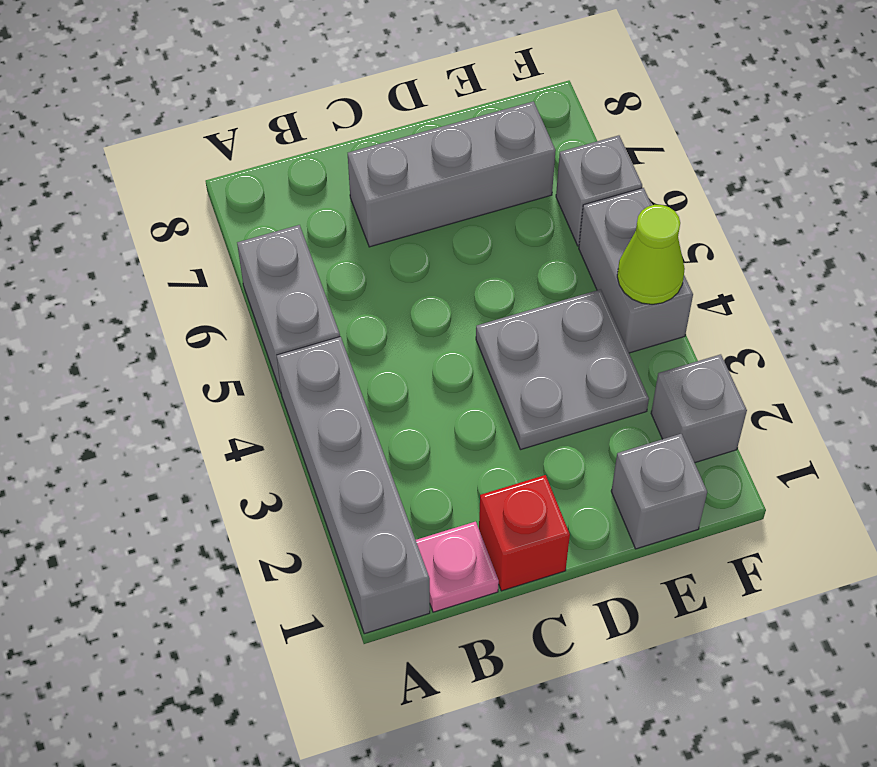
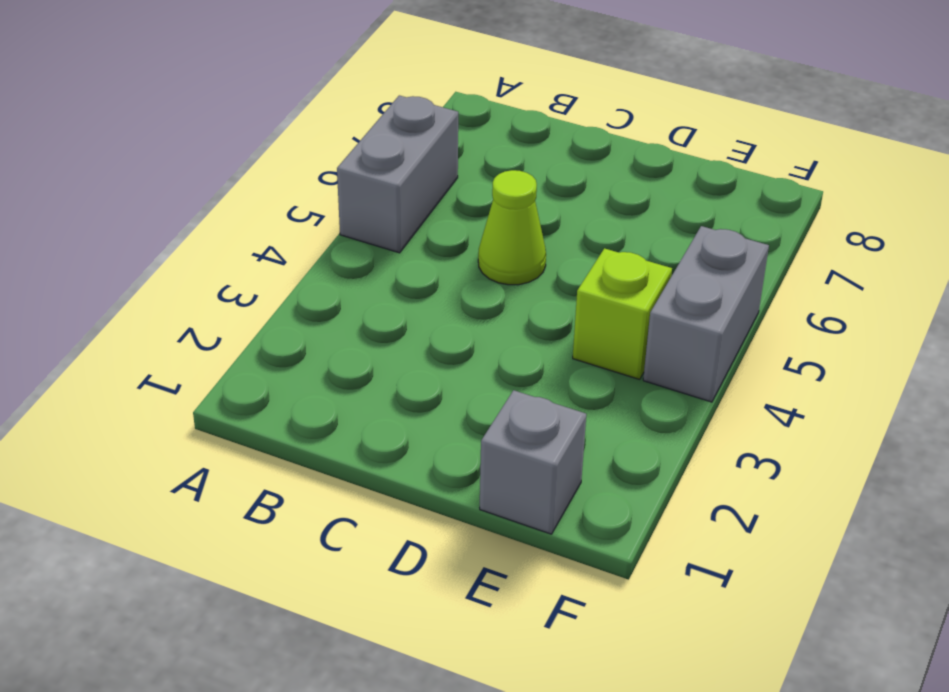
lime cone C5 level 1 -> lime cone F4 level 2
lime brick E4 level 1 -> grey plate D3:E4 level 1
none -> grey brick A1:A4 level 1
none -> pink plate B1 level 1

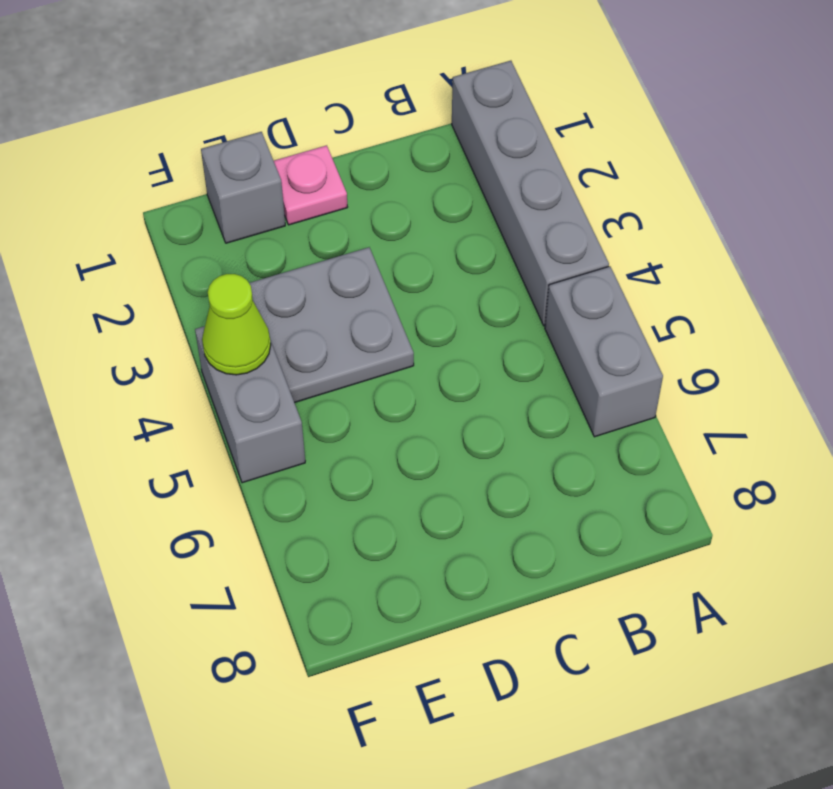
pink plate D1 level 1 -> pink plate B1 level 1
none -> red brick C1 level 1
none -> grey brick C7:E7 level 1

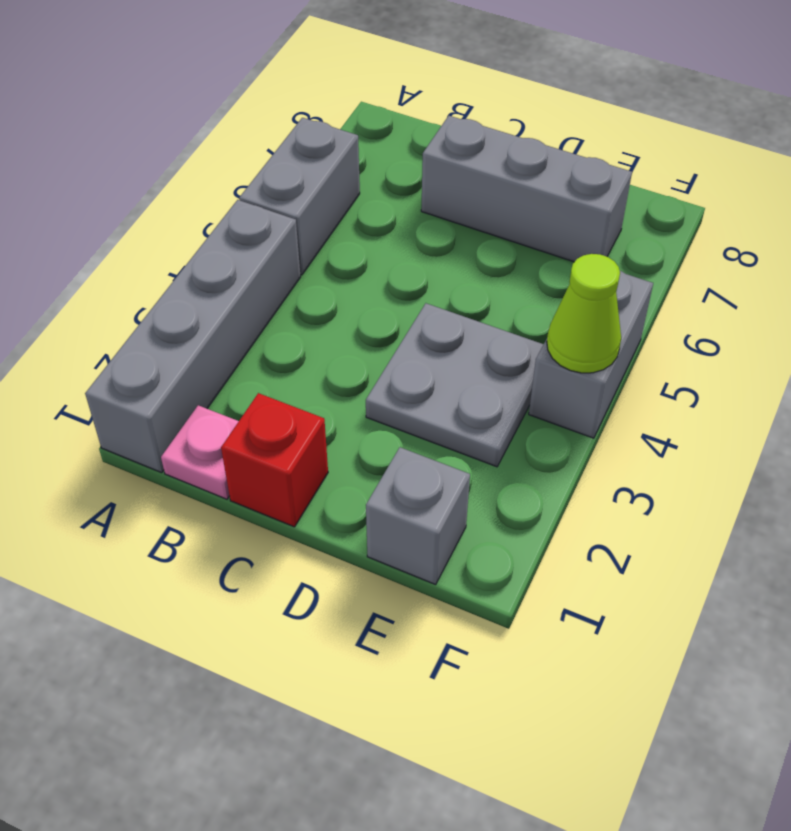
none -> grey brick F2 level 1
none -> grey brick F6 level 1

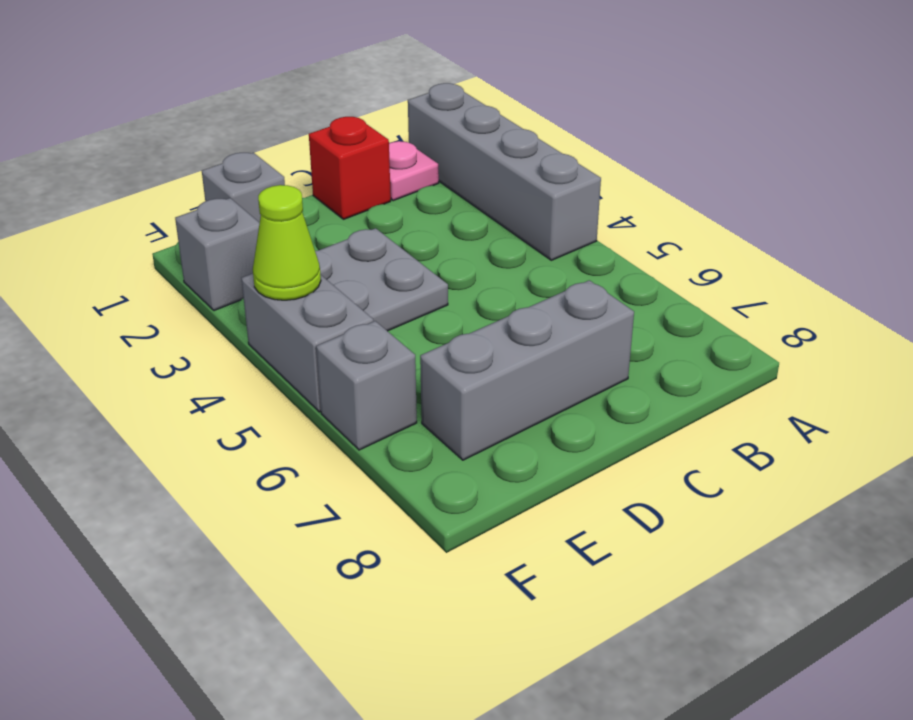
none -> grey brick A5:A6 level 1

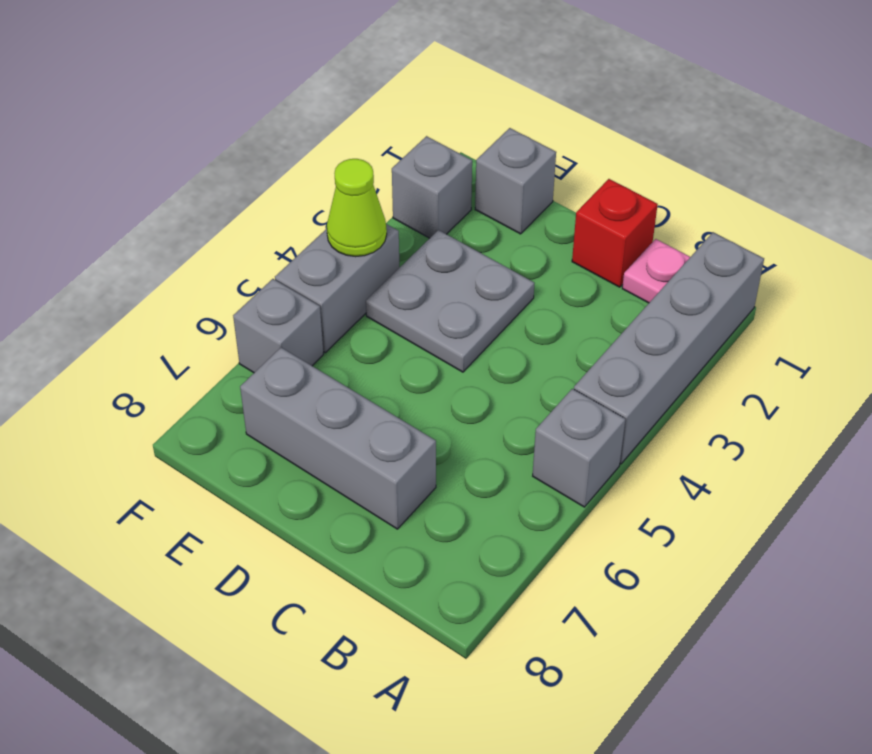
grey brick A5 level 1 -> grey brick A5:A6 level 1

